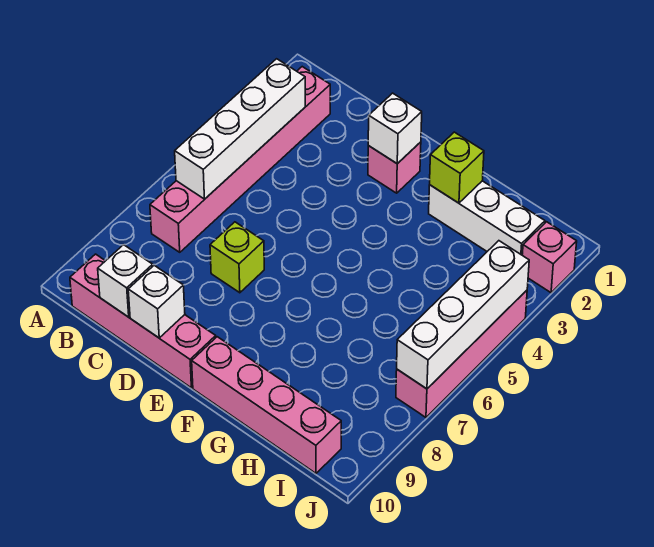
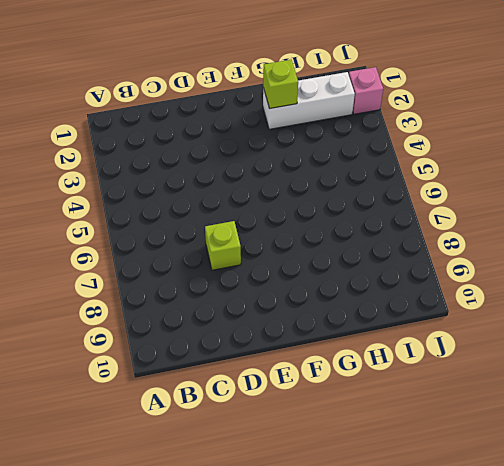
none -> pink brick B2:B7 level 1
none -> pink brick B10:E10 level 1
none -> pink brick E2 level 1

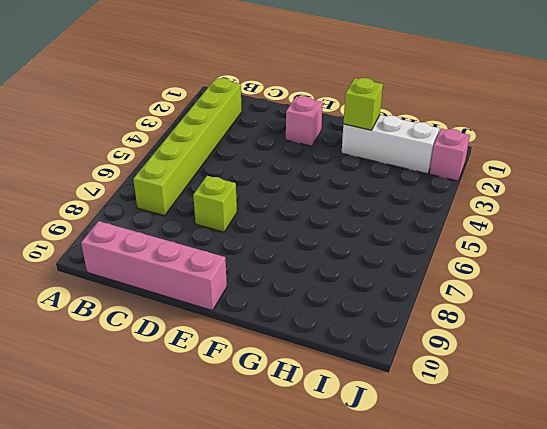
lime brick B2:B7 level 1 -> pink brick B2:B7 level 1
none -> pink brick F10:I10 level 1
none -> pink brick J4:J7 level 1
none -> white brick B3:B6 level 2

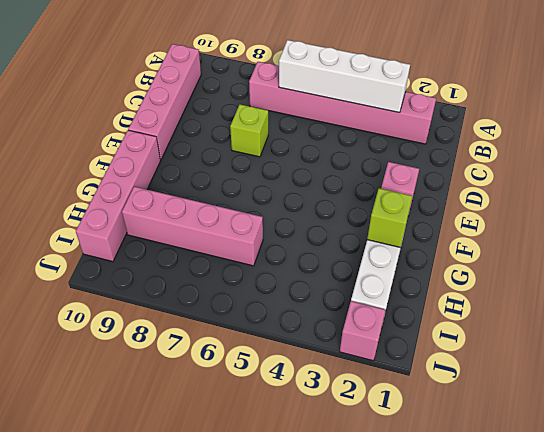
pink brick H6:H9 level 1 -> pink brick J4:J7 level 1
none -> white brick C10 level 2
none -> white brick D10 level 2
none -> white brick E2 level 2

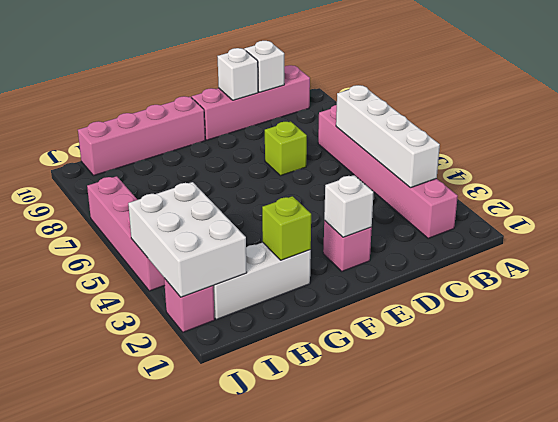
white brick I2:J4 level 2 -> white brick J4:J7 level 2

